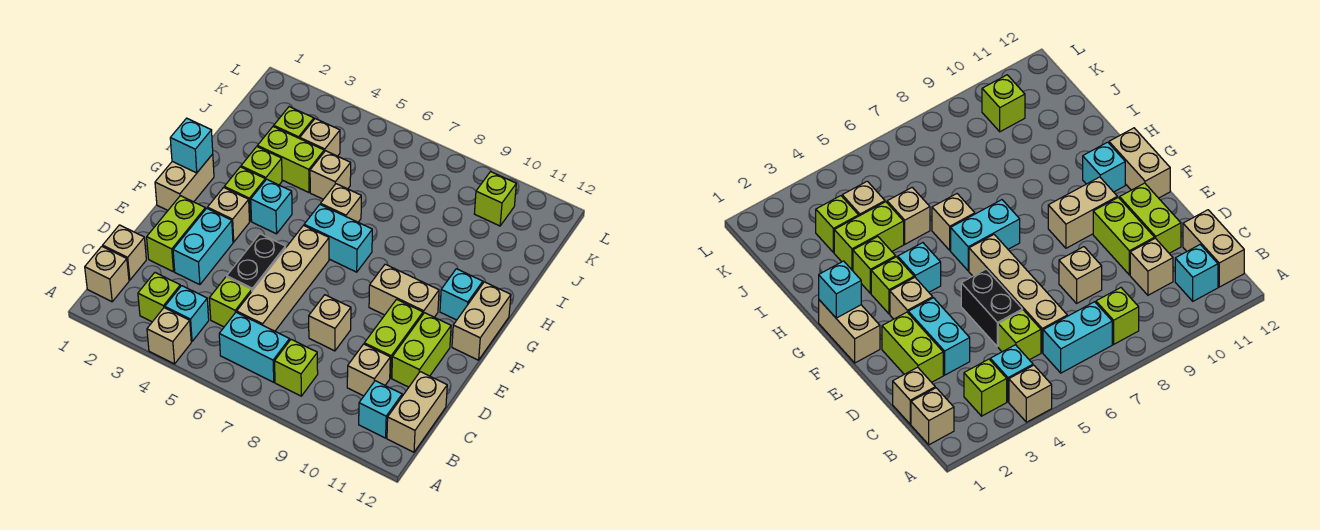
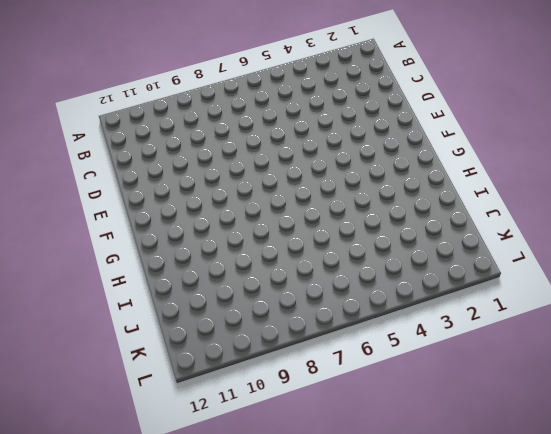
none -> tan brick A4 level 1
none -> tan brick B1 level 1
none -> lime brick B3 level 1
none -> cyan brick B4 level 1

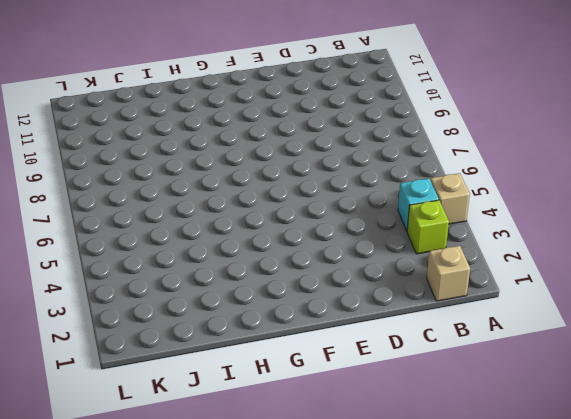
none -> cyan brick B6:B7 level 1
none -> lime brick B8 level 1
none -> cyan brick B11 level 1
none -> tan brick B12:C12 level 1

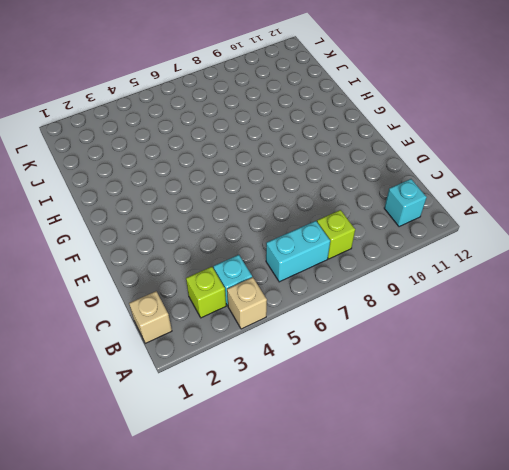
none -> tan brick B12:C12 level 1
none -> tan brick C1 level 1
none -> lime brick C5 level 1
none -> tan brick C6:F6 level 1

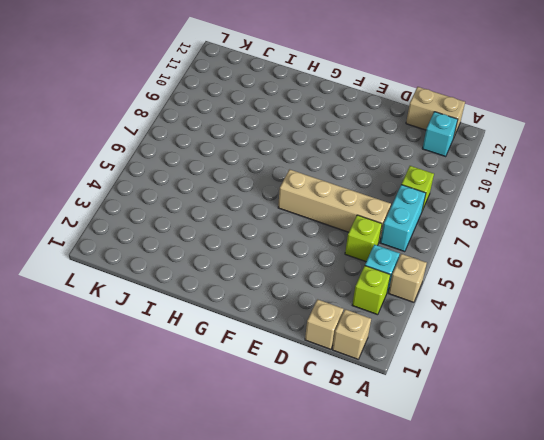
none -> tan brick C10 level 1
none -> lime brick D2:E2 level 1
none -> cyan brick D3:E3 level 1
none -> black brick D5:E5 level 1

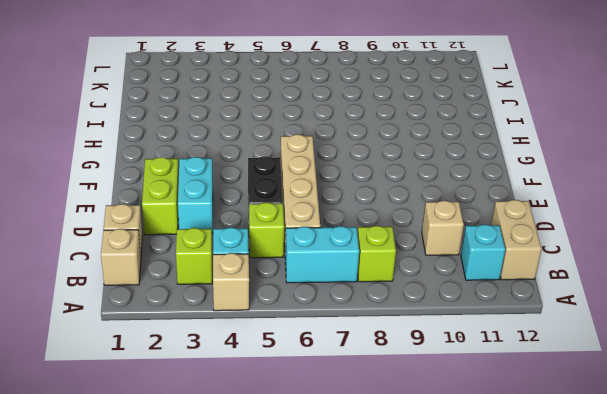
none -> tan brick D8 level 1
none -> lime brick D10:E10 level 1
none -> lime brick D11:E11 level 1
none -> tan brick F1:G1 level 1

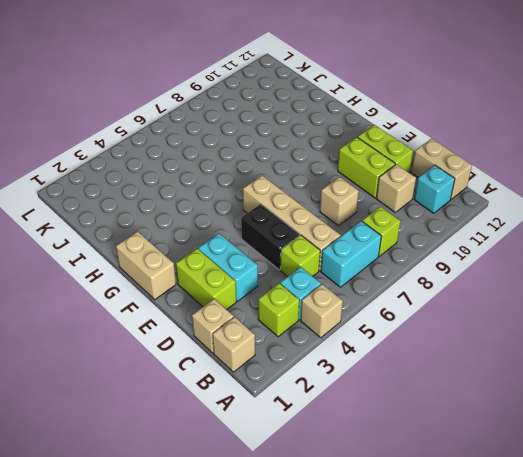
none -> tan brick F3 level 1
none -> tan brick F9:F10 level 1
none -> tan brick F12:G12 level 1
none -> lime brick G3 level 1

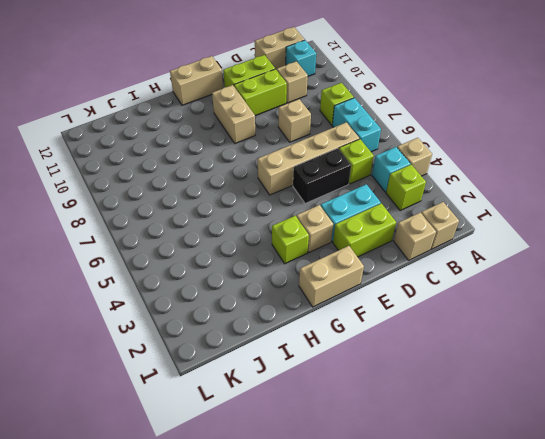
none -> cyan brick G4 level 1
none -> cyan brick G6:G7 level 1
none -> cyan brick G11 level 1
none -> lime brick H3 level 1

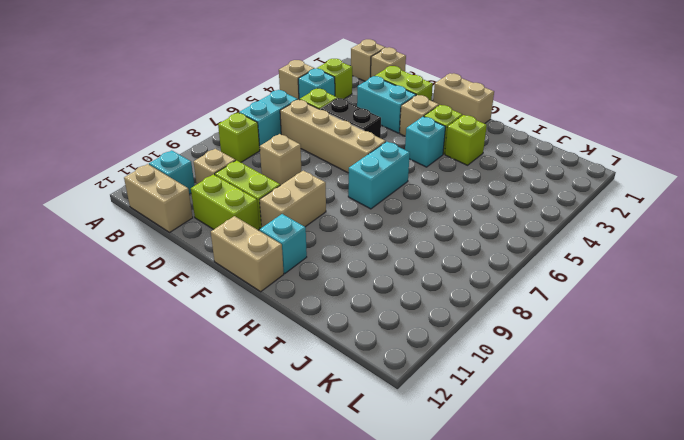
none -> tan brick H6 level 1
none -> lime brick I3:I4 level 1
none -> tan brick I5 level 1
none -> lime brick J3 level 1

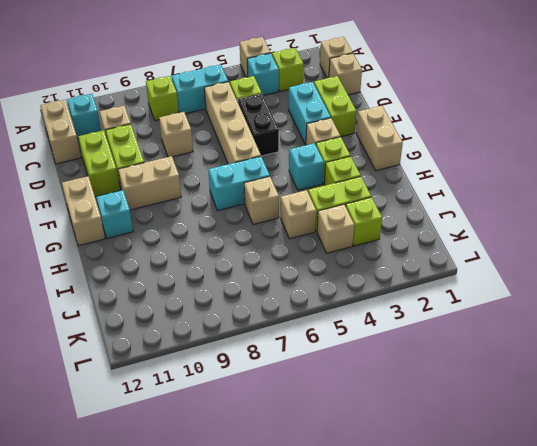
none -> lime brick K10 level 1
none -> cyan brick G1 level 2

